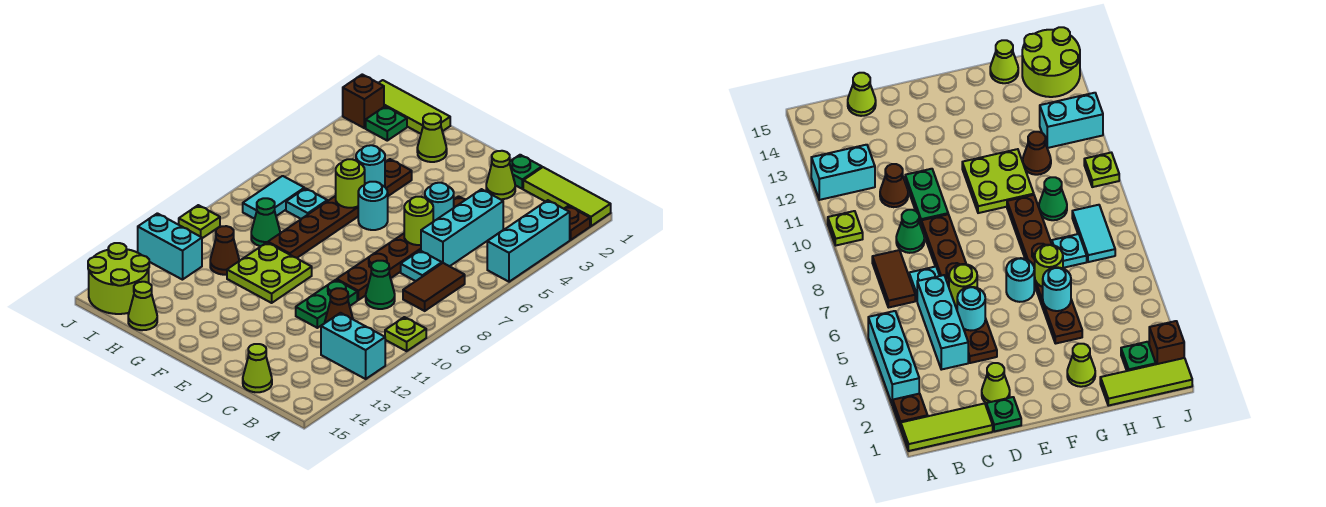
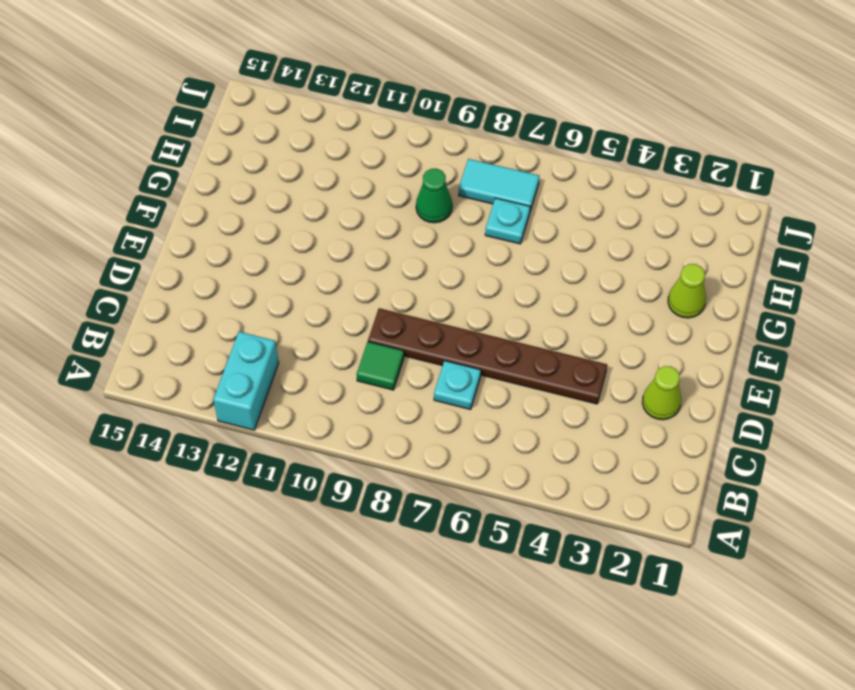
green tile C9 level 1 -> green cone C9 level 1
none -> lime tile A1:C1 level 1
none -> brown plate A2 level 1
none -> cyan brick A3:A5 level 1
none -> lime plate A10 level 1

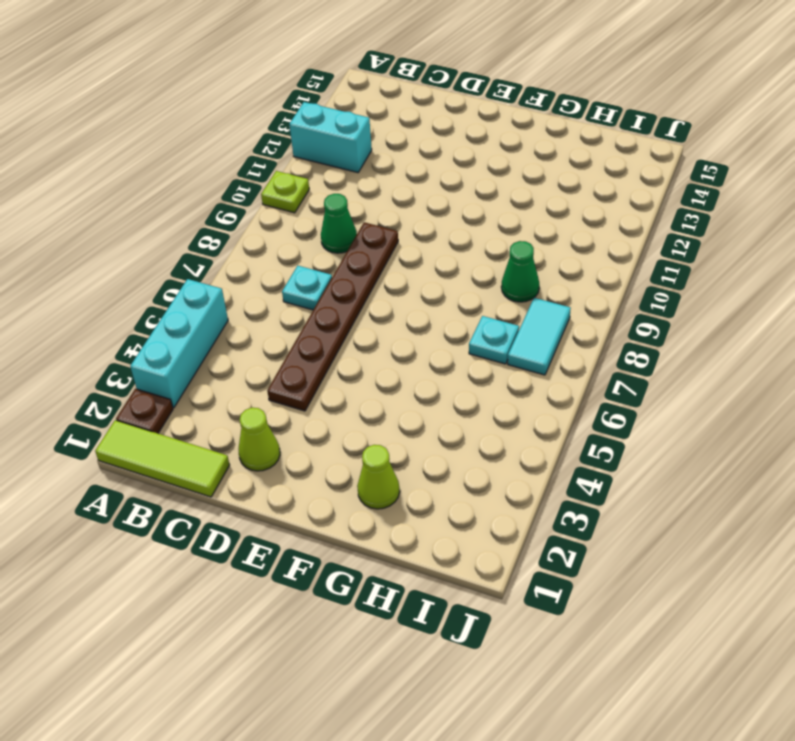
none -> brown tile B7:B8 level 1
none -> cyan brick C4:C6 level 1
none -> brown cone C11 level 1
none -> lime cone C15 level 1

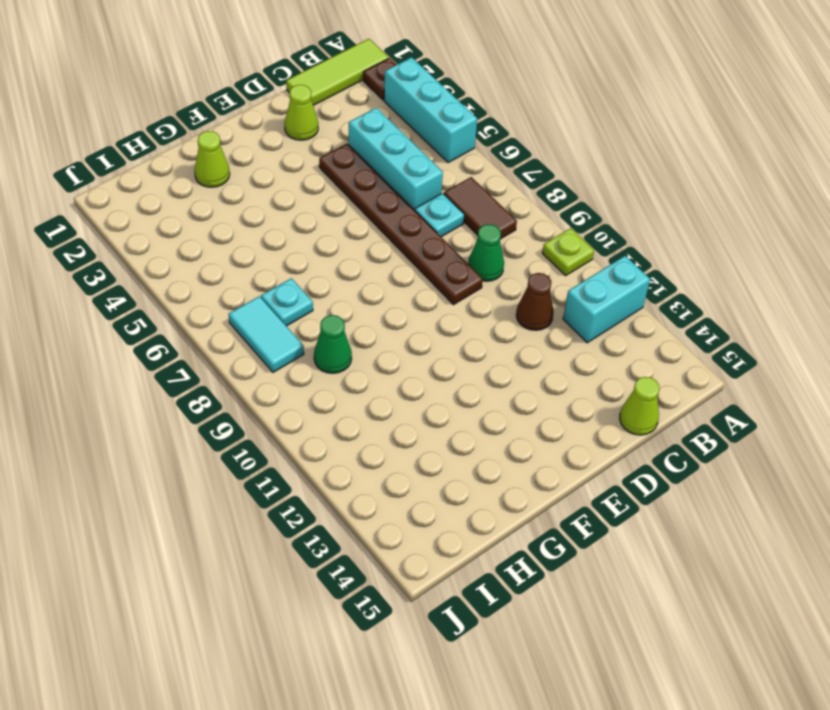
none -> green plate D1 level 1
none -> green plate D10:D11 level 1
none -> cyan round brick F6 level 1
none -> lime plate F10:G11 level 1

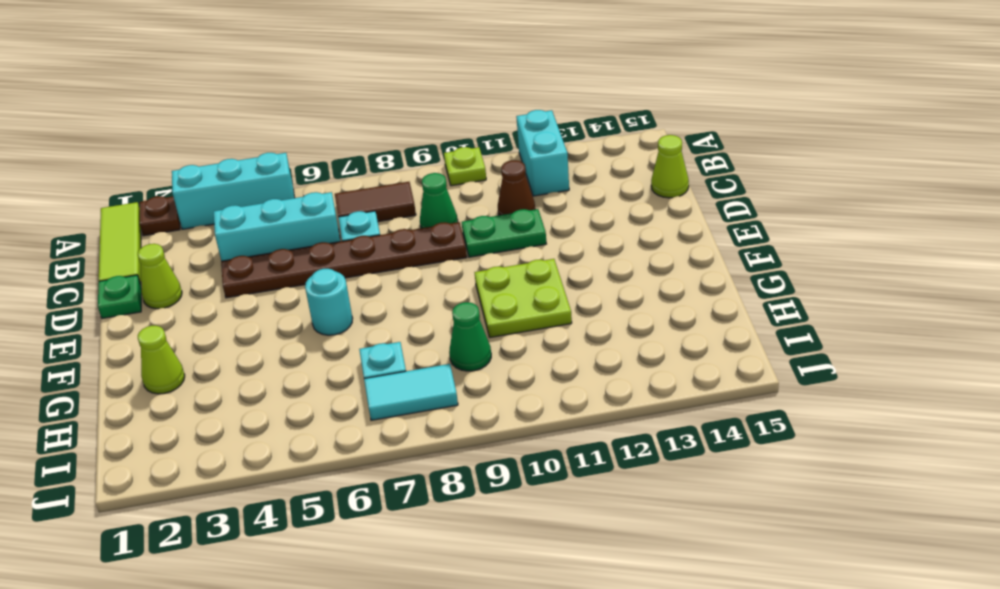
none -> brown plate G4:G9 level 1
none -> lime tile H1:J1 level 1
none -> brown cone H11 level 1
none -> lime cone H15 level 1

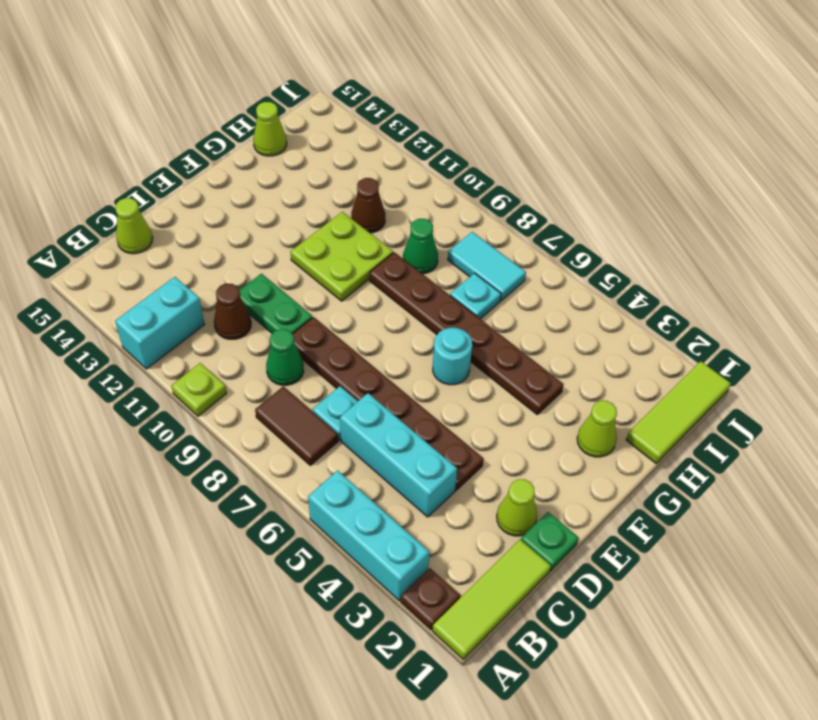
none -> green plate I2 level 1
none -> cyan brick I12:J12 level 1
none -> lime round brick I14:J15 level 1
none -> brown brick J2 level 1

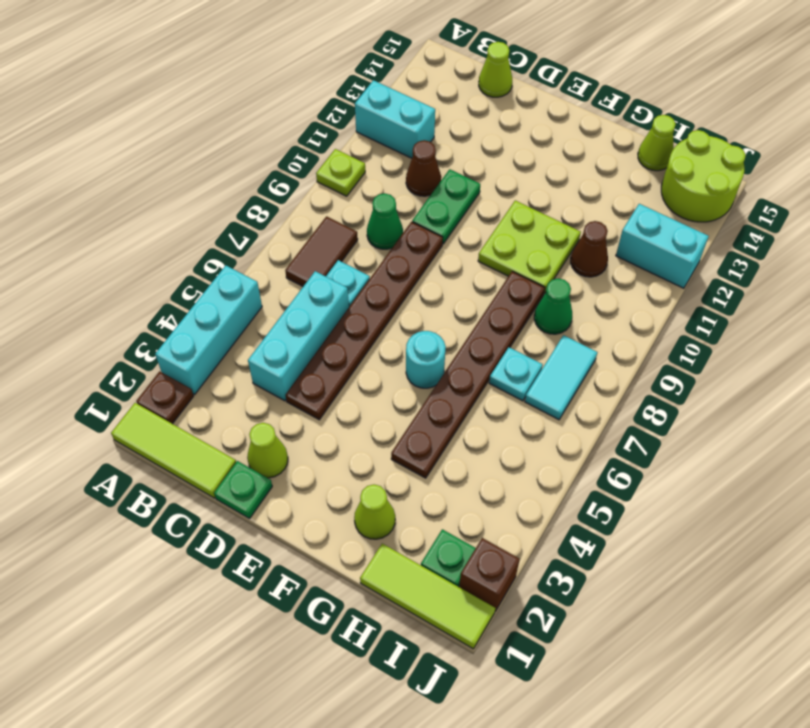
none -> lime plate J10 level 1
none -> cyan round brick D5 level 2
none -> lime round brick D6 level 2
none -> cyan round brick G5 level 2

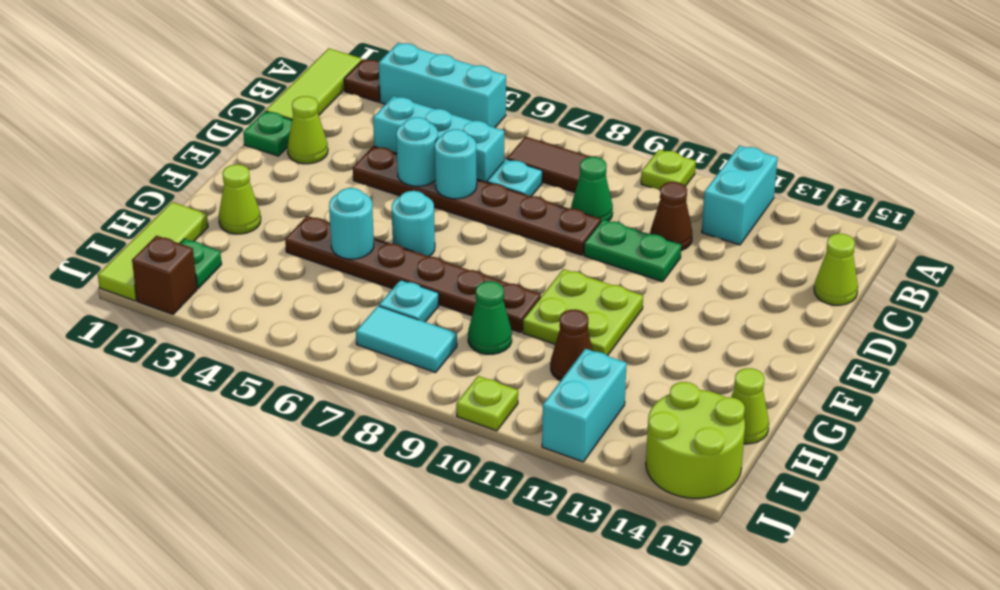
cyan round brick D6 level 2 -> lime round brick D6 level 2
none -> lime round brick G6 level 2

